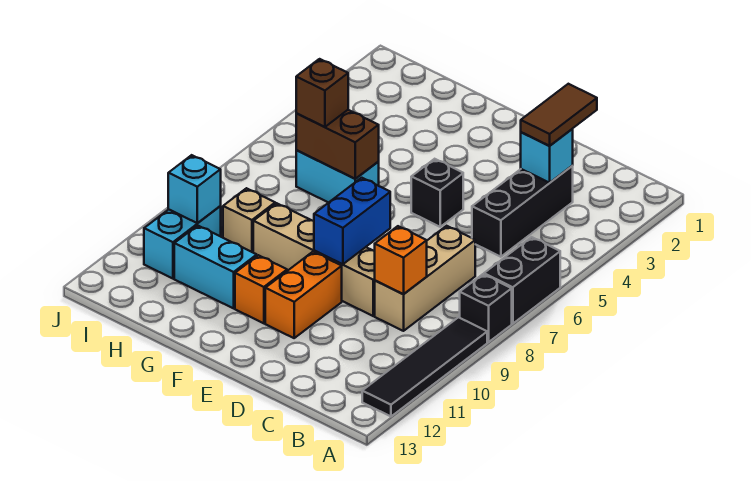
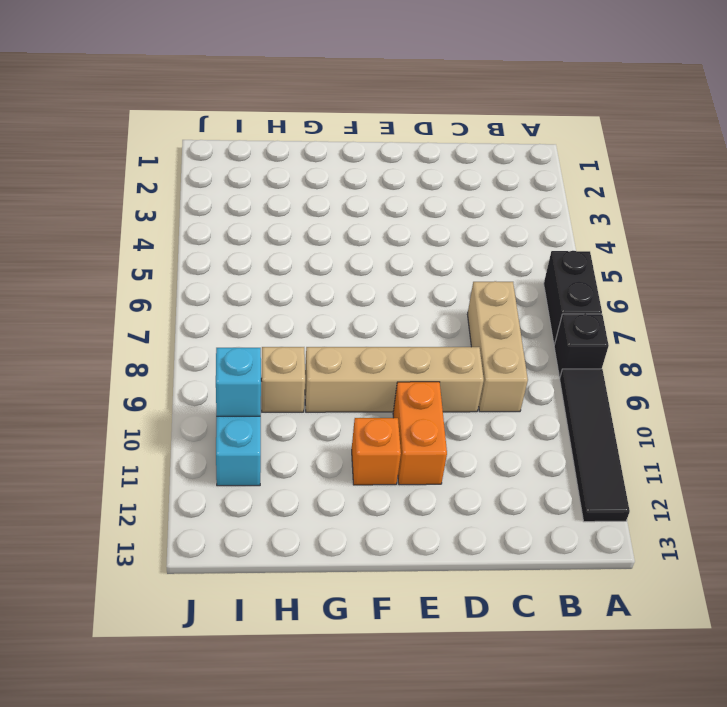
none -> black brick C3:C5 level 1
none -> black brick E5 level 1
none -> cyan brick G6:H6 level 1

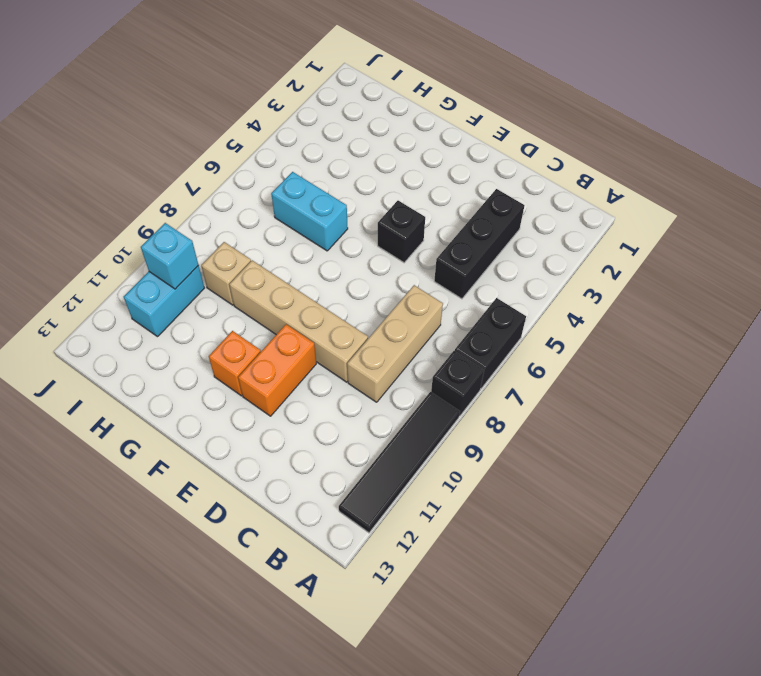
none -> cyan brick G11:H11 level 1
none -> cyan brick C3 level 2
none -> orange brick C9 level 2

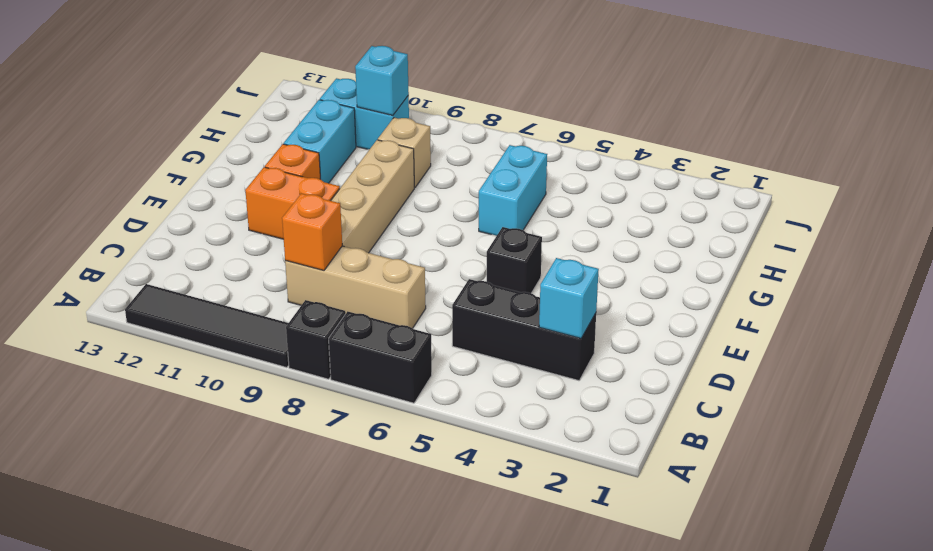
none -> blue brick E8:E9 level 2
none -> brown brick G6:H6 level 2
none -> brown tile C2:C3 level 3

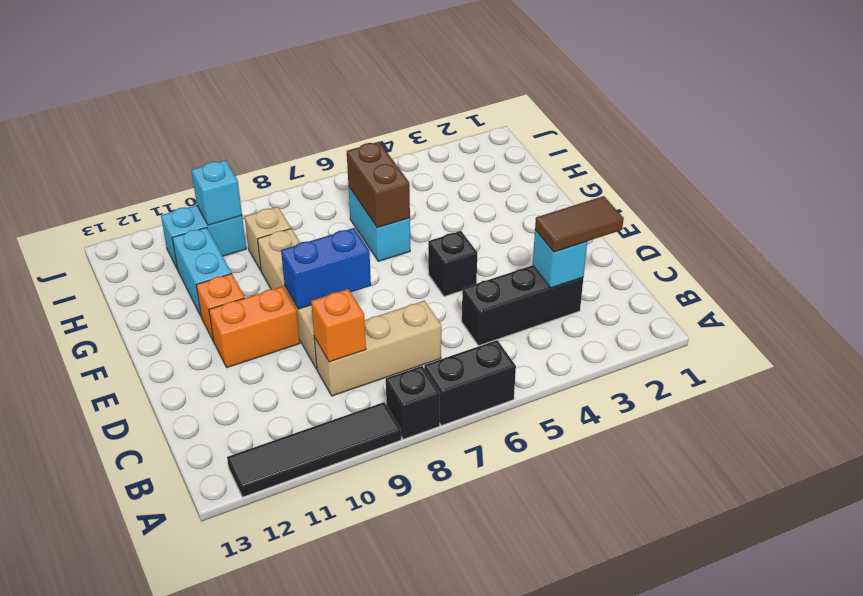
none -> brown brick H6 level 3

